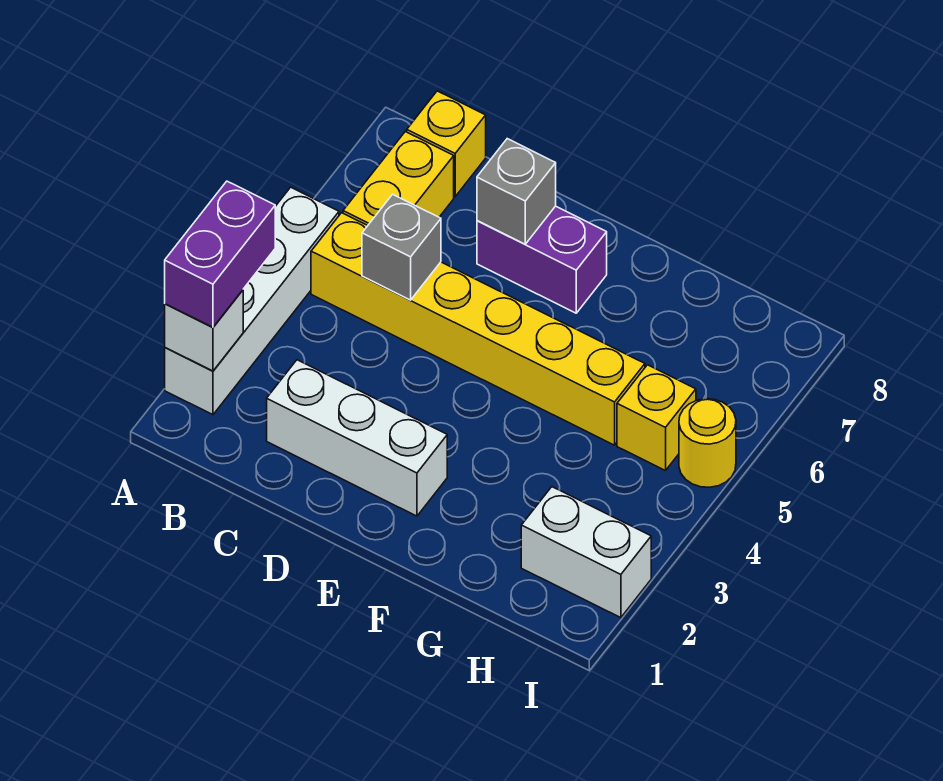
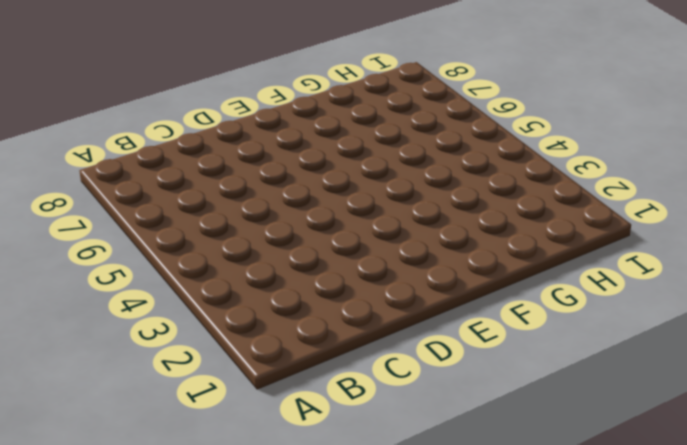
none -> white brick A2:A5 level 1
none -> yellow brick B5:G5 level 1
none -> yellow brick B6:B7 level 1

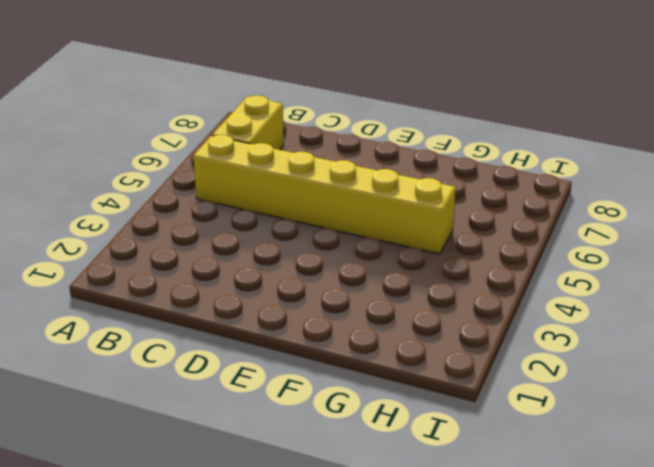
none -> white brick A2:A5 level 1
none -> yellow brick B8 level 1
none -> white brick C2:E2 level 1

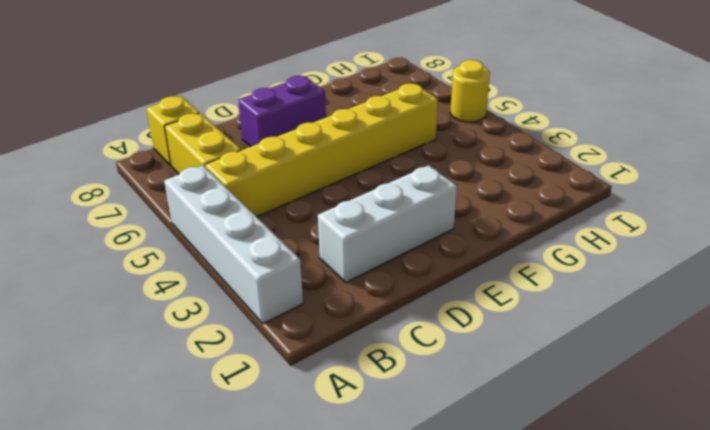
none -> white brick H2:I2 level 1
none -> yellow brick H5 level 1
none -> white brick A2 level 2

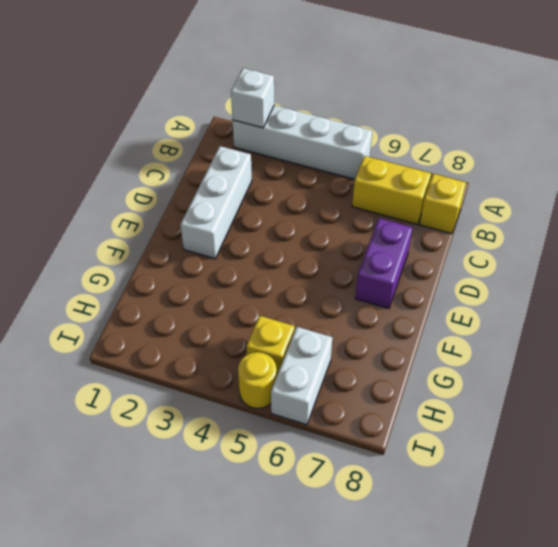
white brick H6:I6 level 1 -> white brick H2:I2 level 1
none -> yellow brick B5:G5 level 1
none -> grey brick C5 level 2
none -> grey brick D7 level 2

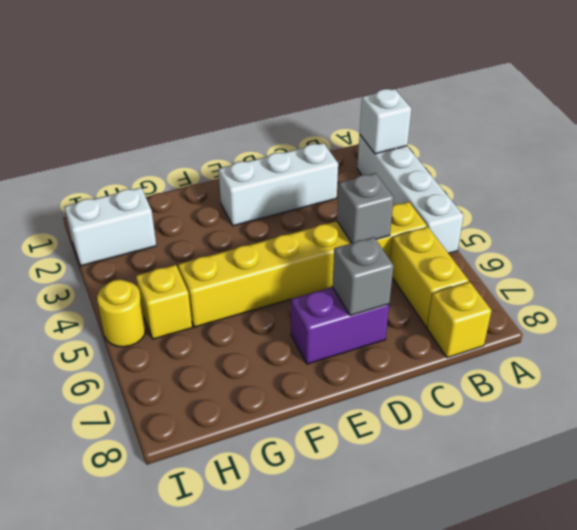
none -> purple brick A2:A3 level 3

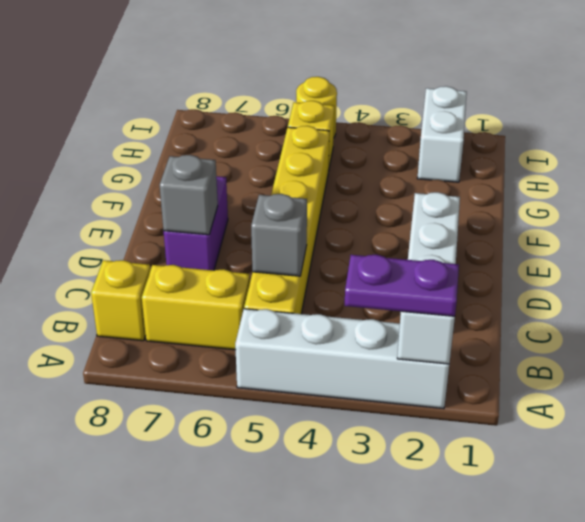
purple plate A2:A3 level 3 -> purple brick A2:A3 level 3

